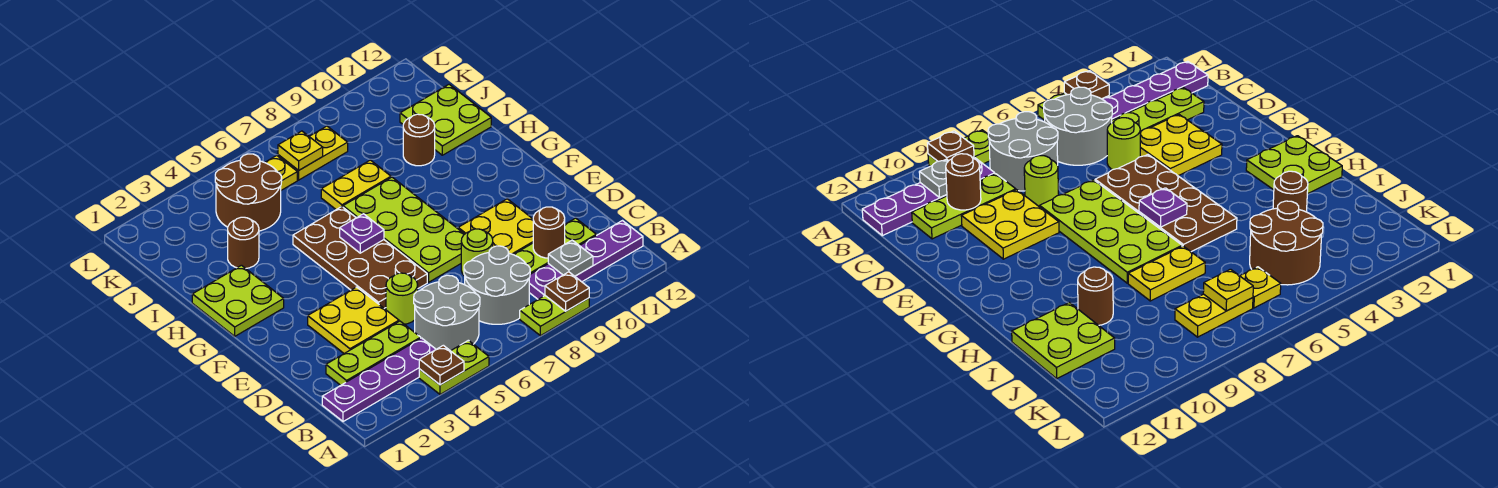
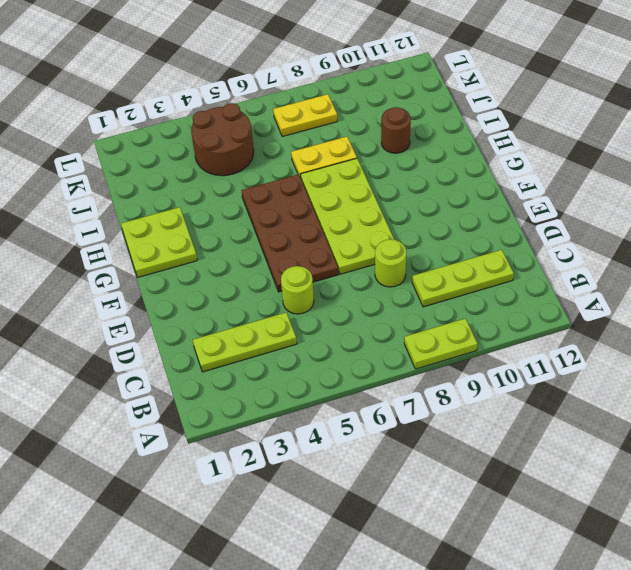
none -> lime plate A4:A5 level 1
none -> purple plate B1:B4 level 1
none -> grey round brick B5:C6 level 1

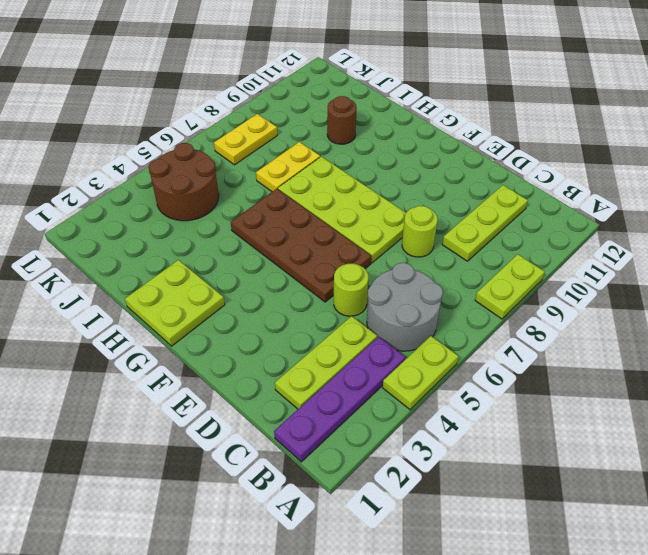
none -> grey round brick B7:C8 level 1
none -> purple plate B9:B12 level 1
none -> yellow plate D3:E4 level 1

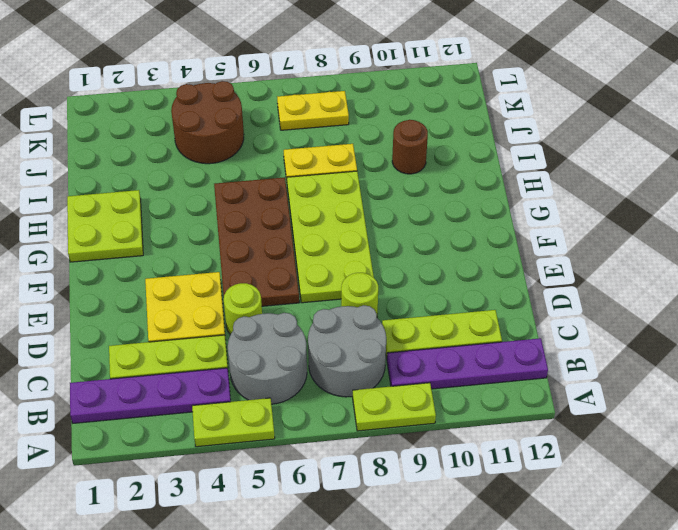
none -> yellow plate D9:E10 level 1
none -> brown round brick I3 level 1
none -> lime plate I11:J12 level 1

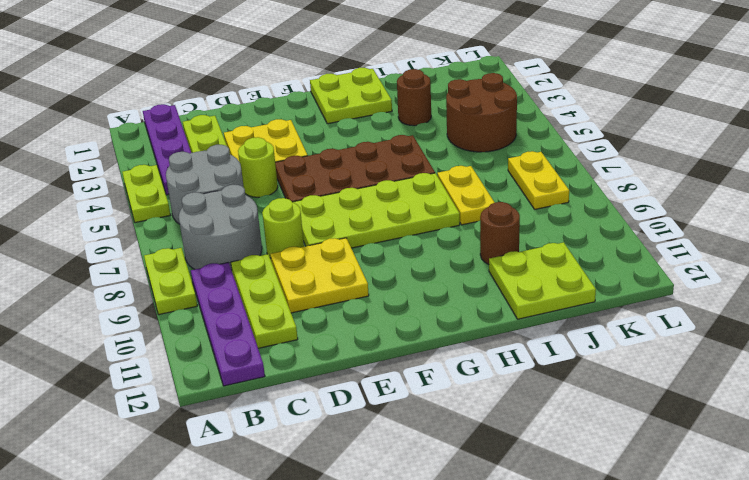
none -> yellow plate K6 level 1
none -> brown plate A4 level 2
none -> brown plate A9 level 2

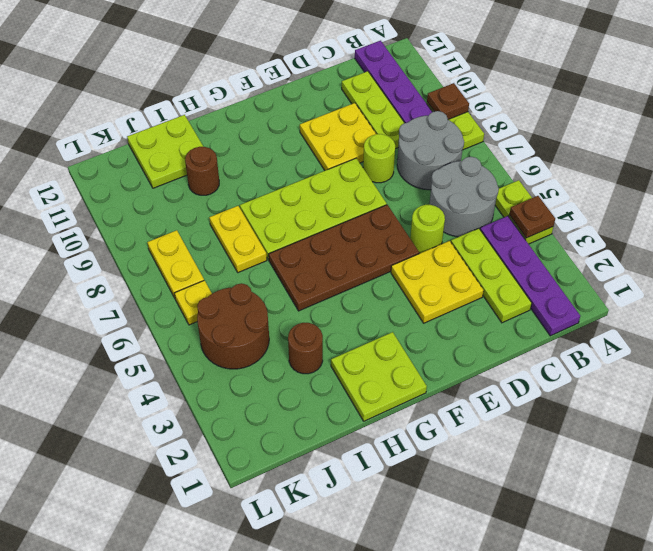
none -> grey plate B10 level 2
none -> brown round brick C10 level 2
none -> purple plate G6 level 2

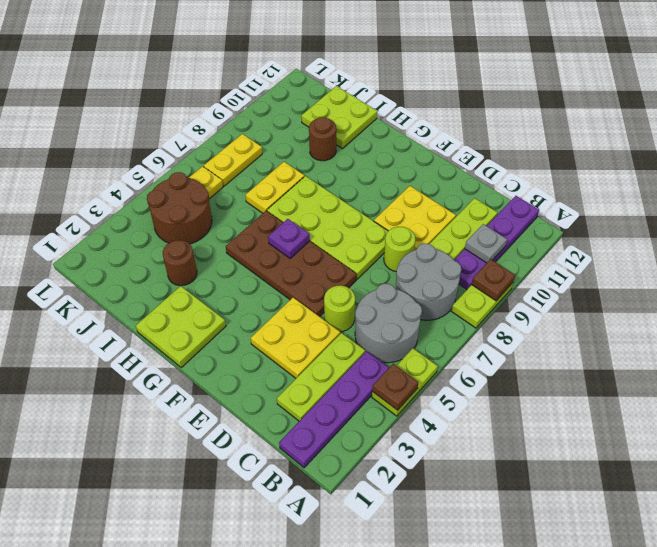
none -> brown round brick C10 level 2
none -> yellow plate K7 level 2

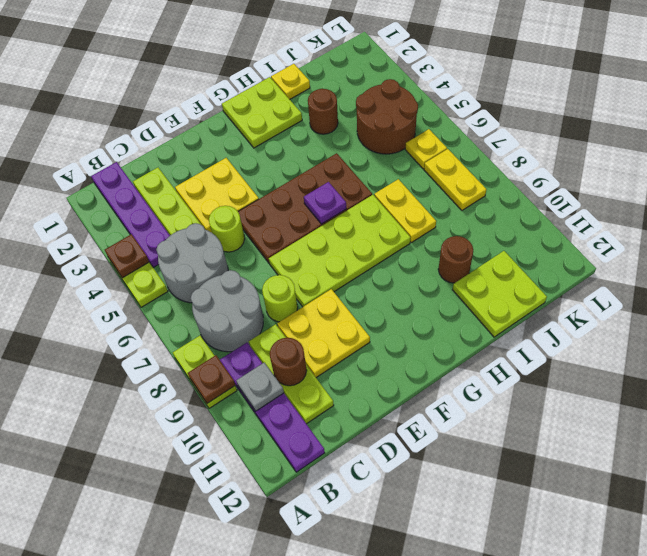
yellow plate I1 level 1 -> yellow plate K7 level 2

